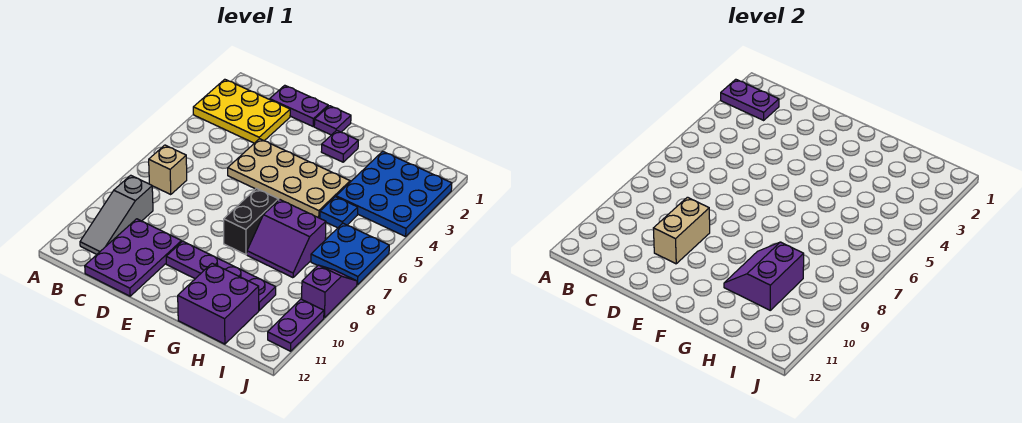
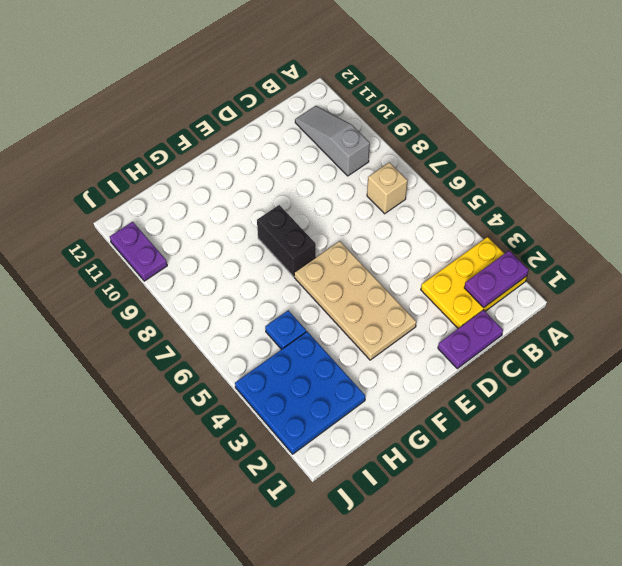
tan plate E3:F6 level 1 -> tan plate D4:G5 level 1
none -> purple plate C10:D12 level 1
none -> purple plate E1 level 1
none -> purple plate E10:H10 level 1

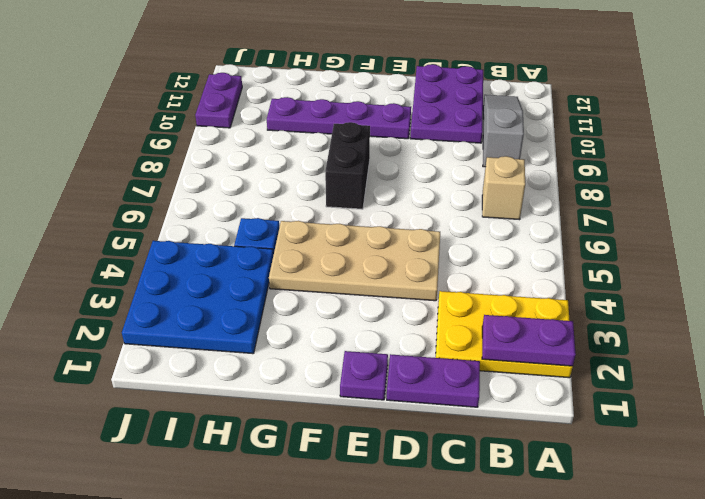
none -> purple plate F2 level 1
none -> purple slope G7:H8 level 1 top 7
none -> purple brick G11:H12 level 1

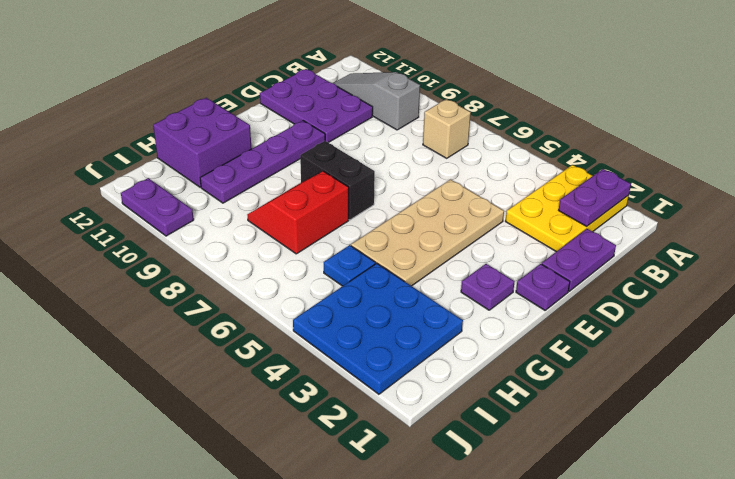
red slope G7:H8 level 1 top 7 -> purple slope G7:H8 level 1 top 7
none -> blue plate I6:J7 level 1
none -> purple slope J8:J9 level 1 top 9
none -> tan brick D9:D10 level 2

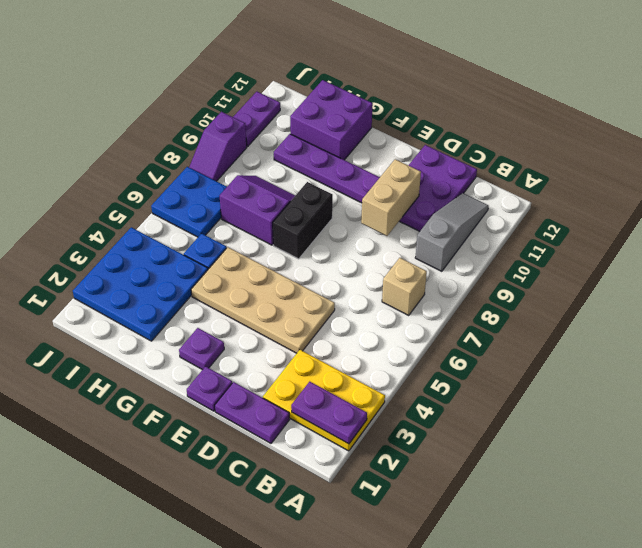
none -> purple slope G9:H10 level 2 top H

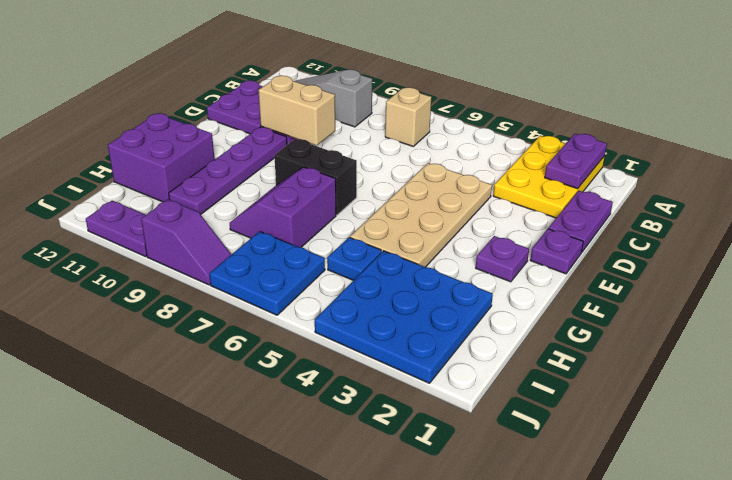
none -> purple slope G9:H10 level 2 top H

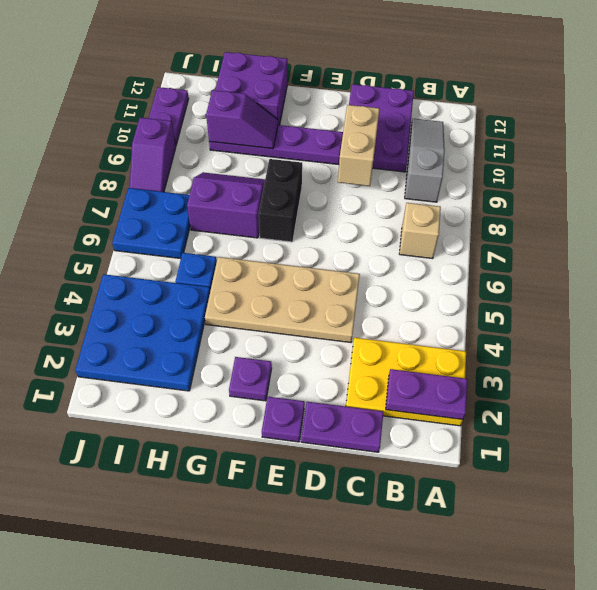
purple slope G10:H10 level 2 top H -> purple slope G9:H10 level 2 top H

